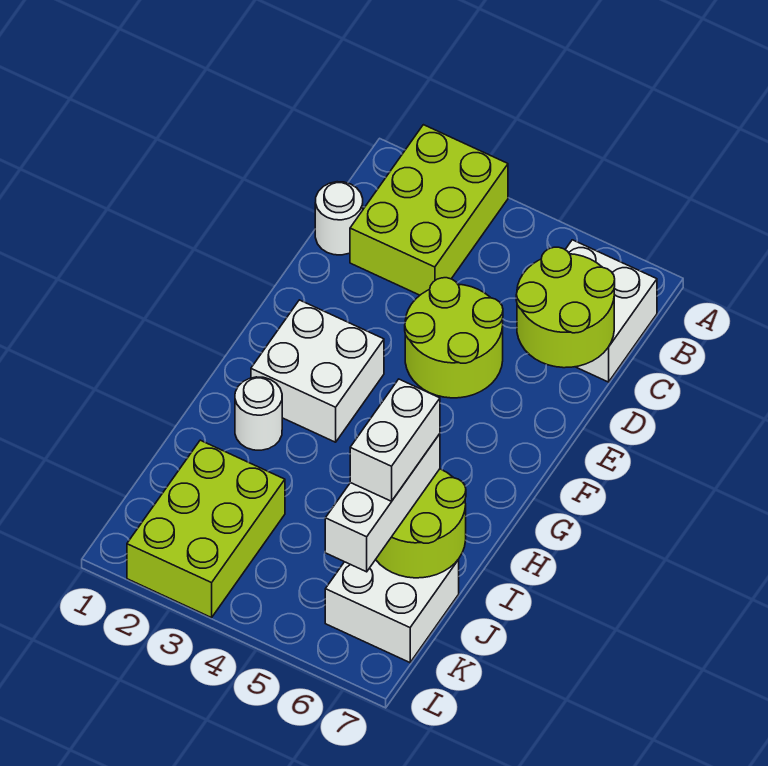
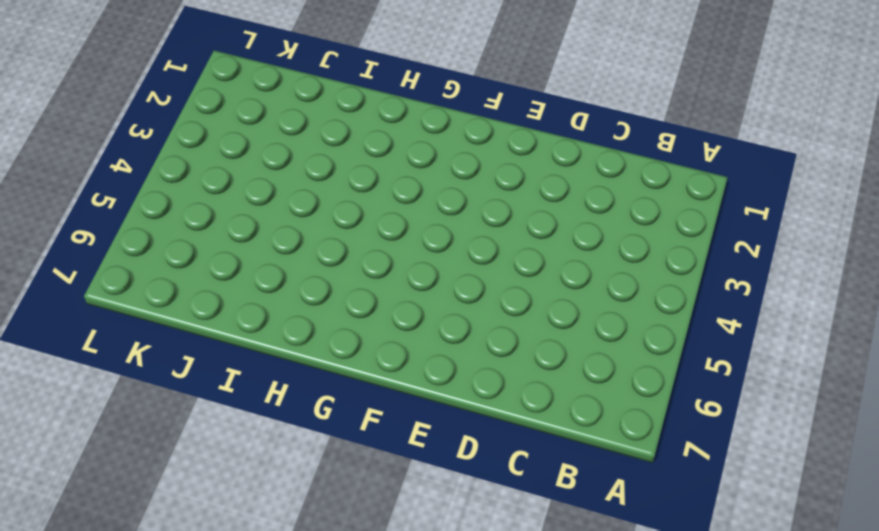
none -> lime brick A2:C3 level 1
none -> white brick B6:C7 level 1
none -> white round brick C1 level 1

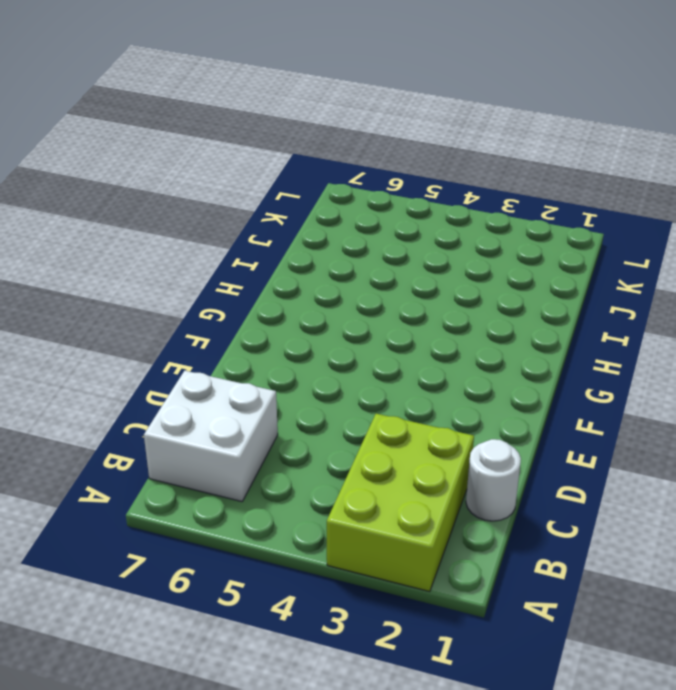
none -> lime round brick D4:E5 level 1
none -> white brick F2:G3 level 1
none -> white round brick H2 level 1

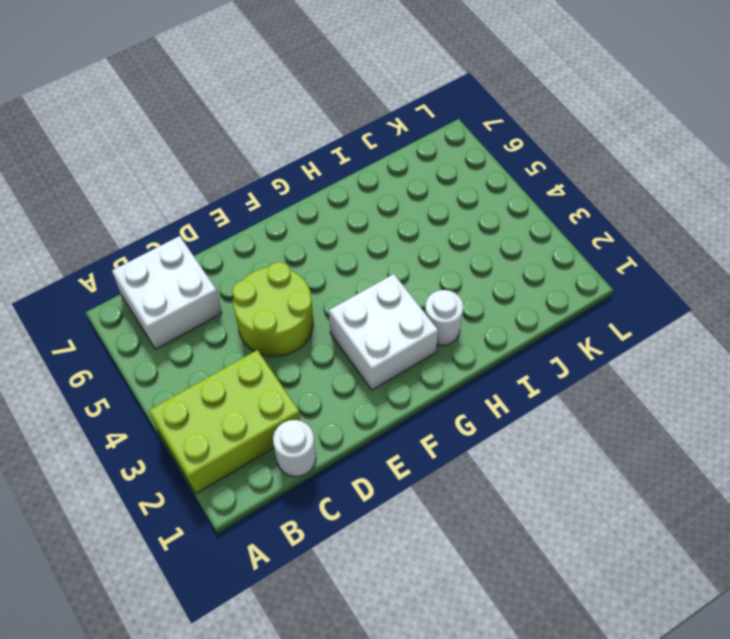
none -> lime brick J2:L3 level 1
none -> white brick J6:K7 level 1
none -> lime round brick C6:D7 level 2

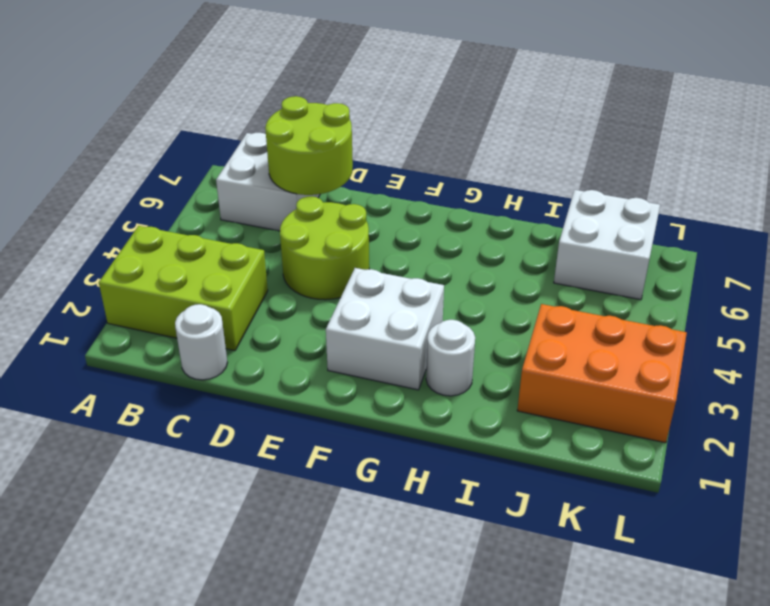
orange brick J2:L3 level 1 -> lime brick J2:L3 level 1
none -> lime round brick I6:J7 level 2
none -> white brick I6:K6 level 3
none -> white brick I6:J6 level 4

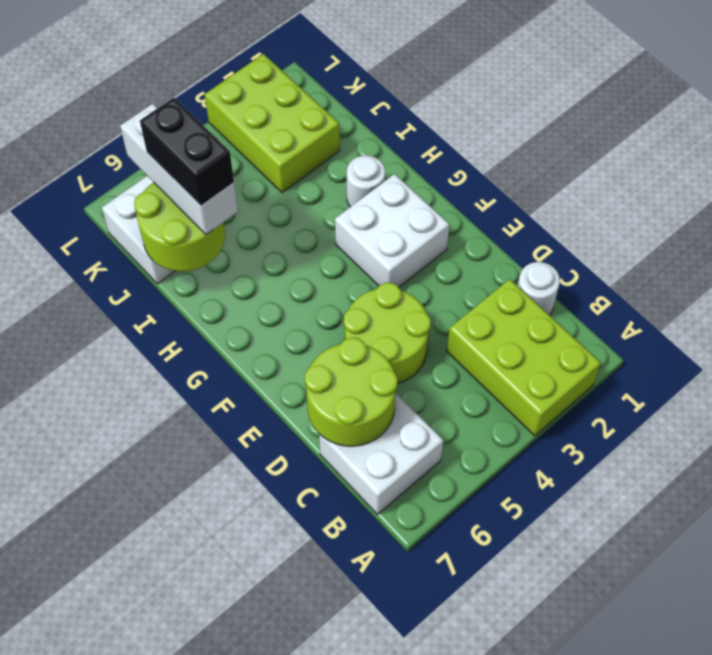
black brick I6:J6 level 4 -> white brick I6:J6 level 4

